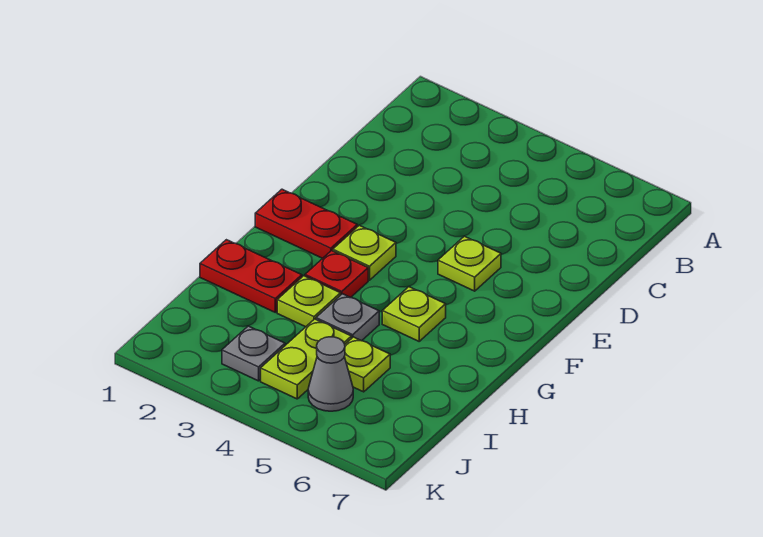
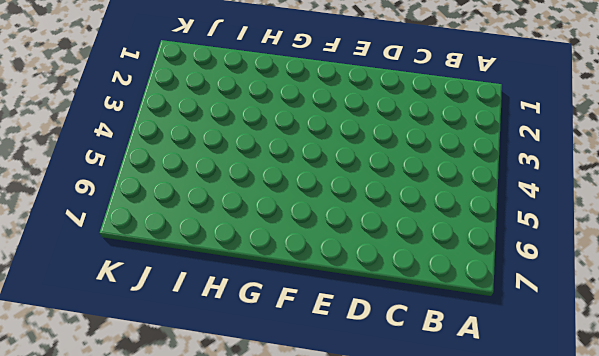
none -> lime plate E5 level 1
none -> red plate F1:F2 level 1
none -> lime plate F3 level 1

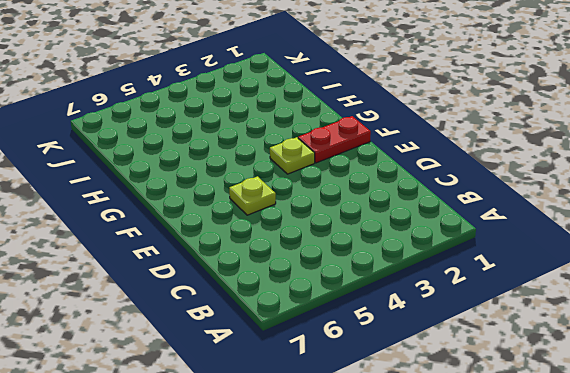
none -> red plate G3 level 1
none -> lime plate G5 level 1
none -> red plate H1:H2 level 1

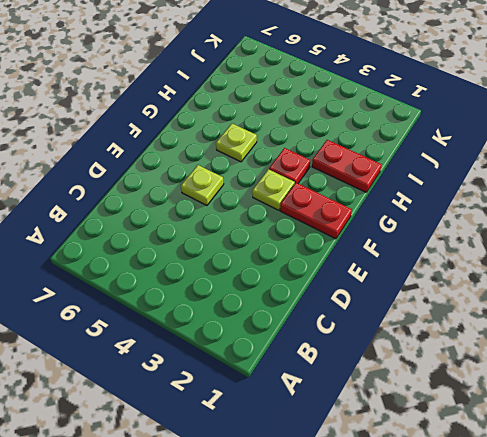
none -> lime plate H3 level 1
none -> grey plate H4 level 1
none -> lime plate I4:J4 level 1

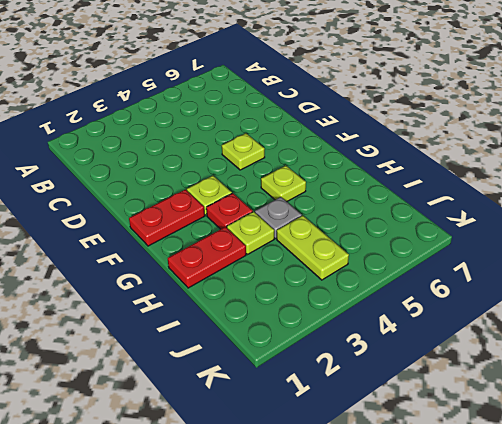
none -> lime plate I5 level 1
none -> grey plate J3 level 1
none -> grey cone J5 level 1

